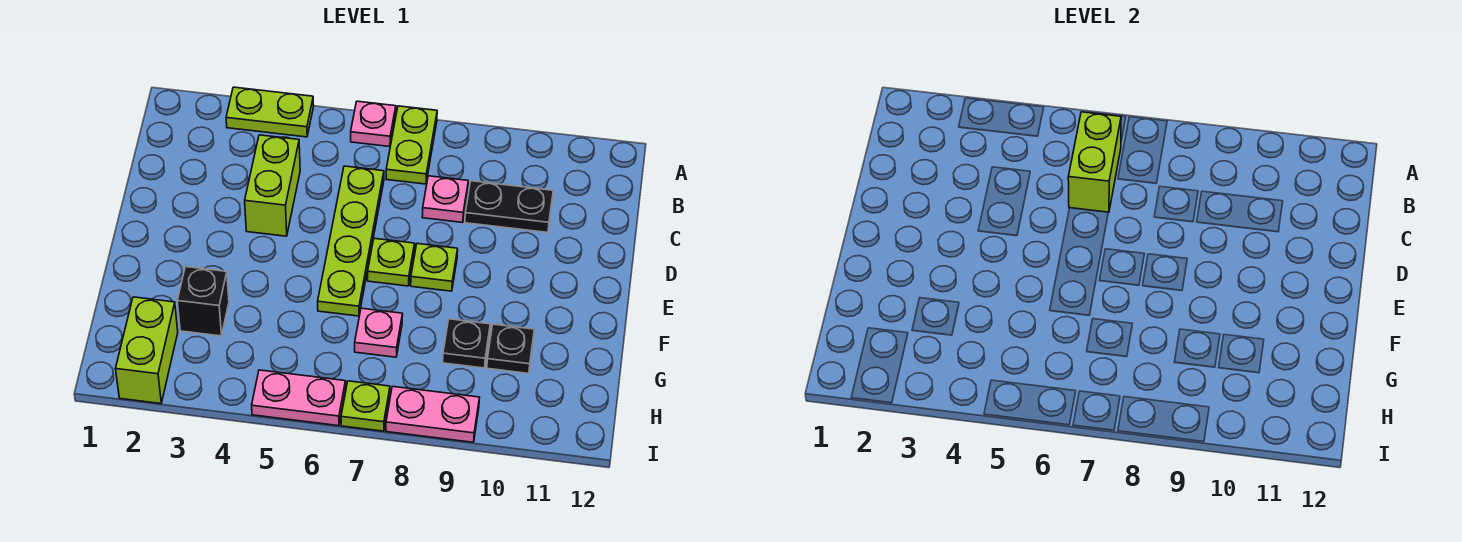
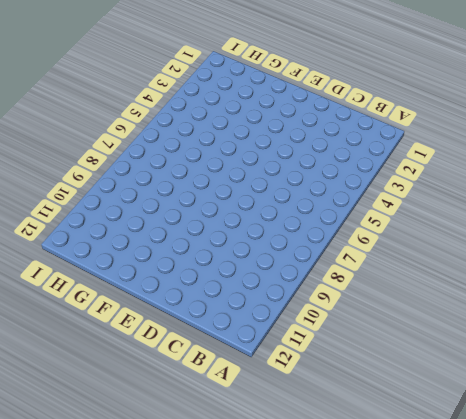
none -> lime plate A3:A4 level 1
none -> pink plate A6 level 1
none -> lime plate A7:B7 level 1

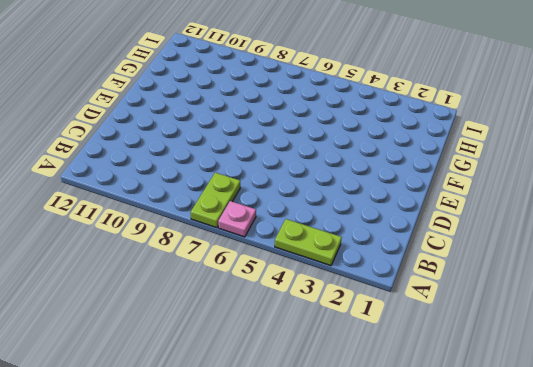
none -> lime brick C4:D4 level 1
none -> lime plate C6:F6 level 1
none -> pink plate C8 level 1

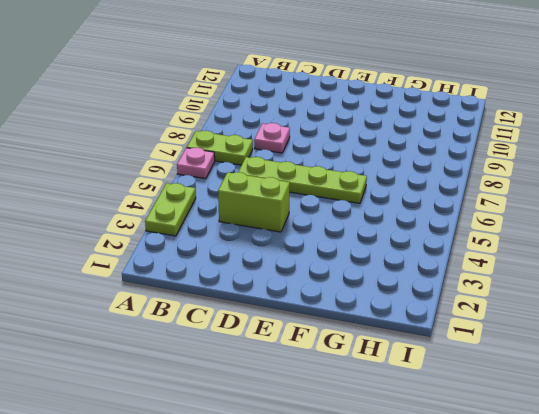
none -> black plate C9:C10 level 1
none -> lime plate E7 level 1
none -> lime plate E8 level 1

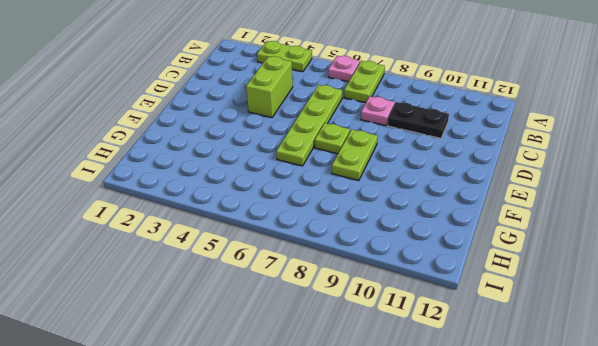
lime plate E8:F8 level 1 -> lime plate E8 level 1
none -> black brick G3 level 1
none -> pink plate G7 level 1
none -> black plate G9 level 1

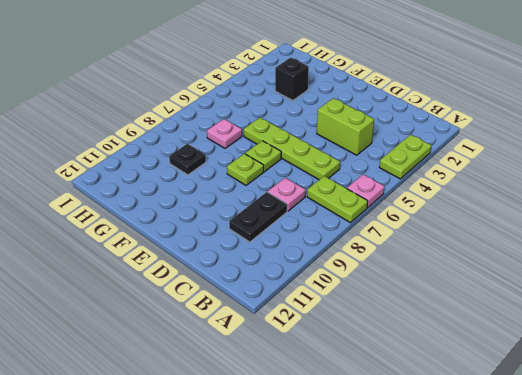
none -> black plate G10 level 1
none -> lime brick H2:I2 level 1
none -> pink plate I5:I6 level 1

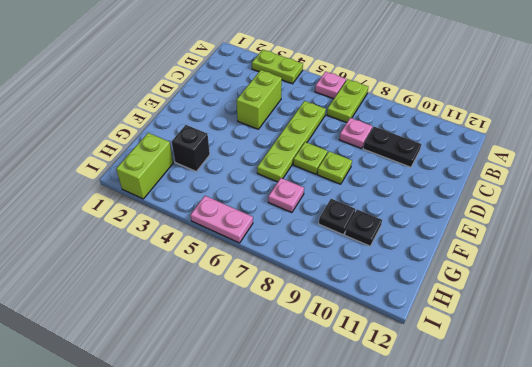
none -> lime plate I7 level 1
none -> pink plate I8:I9 level 1
none -> lime brick B6:C6 level 2

